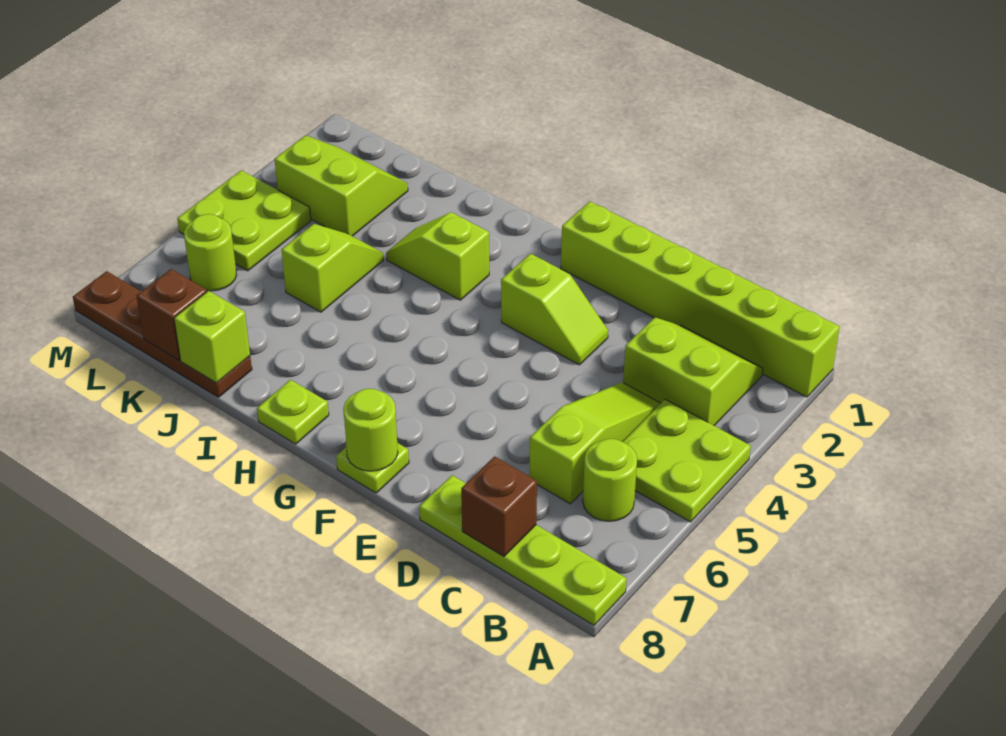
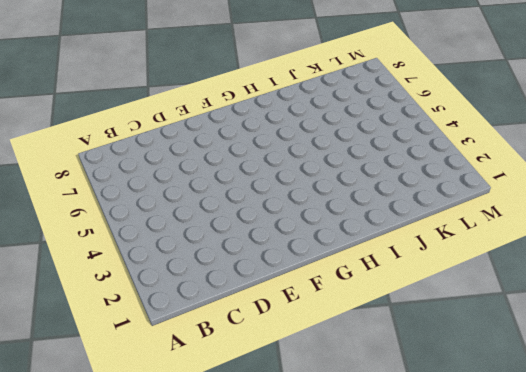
none -> lime brick A1:F1 level 1
none -> lime plate A4:B5 level 1
none -> lime plate A8:D8 level 1

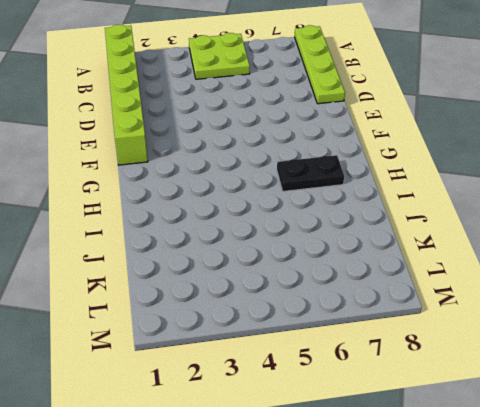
black plate H6:H7 level 1 -> none
none -> lime slope B2:C3 level 1 top 3
none -> lime round brick B6 level 1
none -> lime slope C4:C6 level 1 top 6

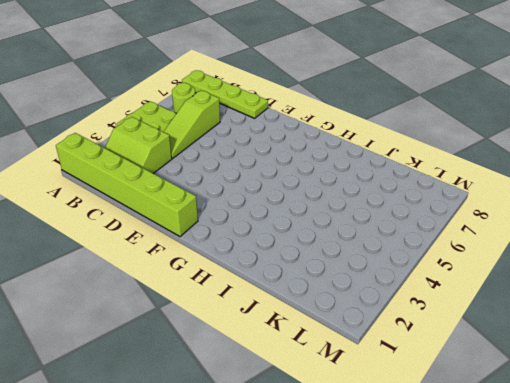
none -> lime slope E3:F3 level 1 top F
none -> lime plate F8 level 1
none -> lime slope H3:I3 level 1 top H

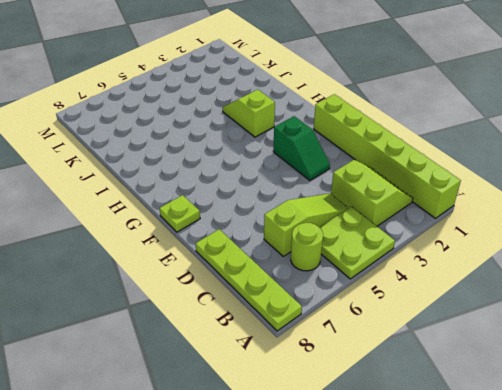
green slope E3:F3 level 1 top F -> lime slope E3:F3 level 1 top F
none -> lime plate H8 level 1
none -> lime slope J4:J5 level 1 top 5
none -> brown plate J8:M8 level 1

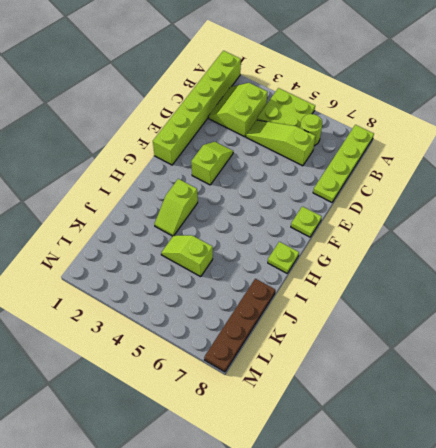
none -> lime slope K2:L3 level 1 top 3
none -> lime plate L4:M5 level 1
none -> lime round brick L6 level 1

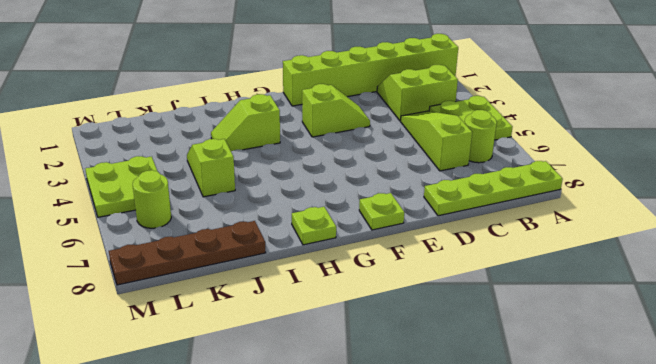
none -> lime slope K2:L3 level 1 top 3
none -> brown brick C8 level 2
none -> lime round brick F8 level 2

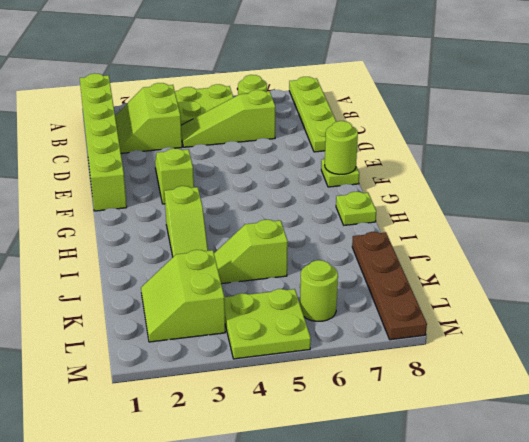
none -> brown brick C8 level 2
none -> lime brick J8 level 2
none -> brown brick K8 level 2

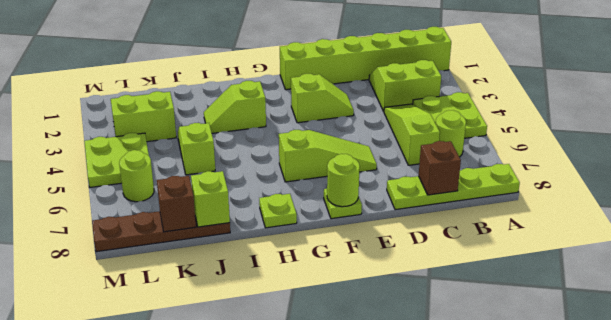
lime slope E6:G6 level 1 top G -> none

